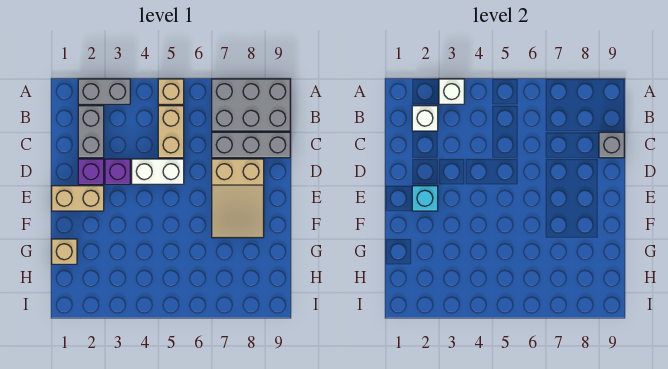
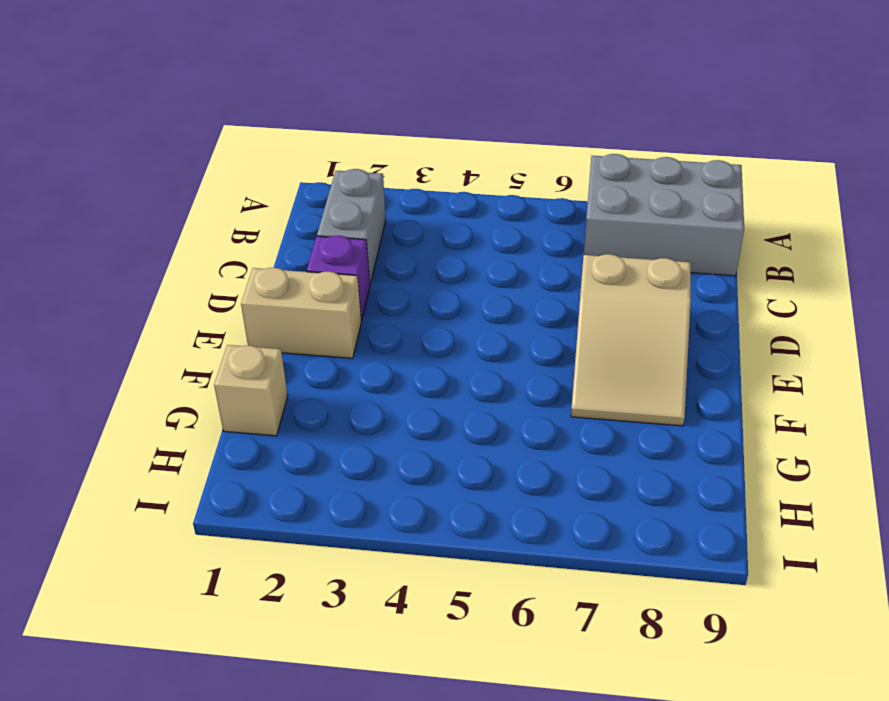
none -> grey brick A2:A3 level 1
none -> tan brick A5 level 1
none -> tan brick B5:C5 level 1

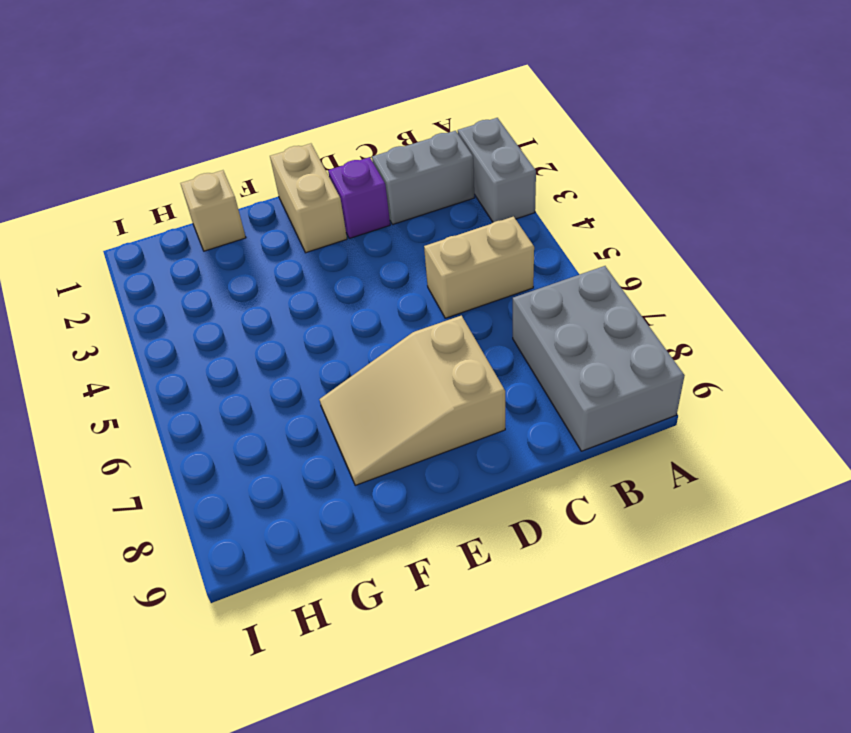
none -> tan brick A5 level 1
none -> grey brick C7:C9 level 1
none -> purple brick D3 level 1

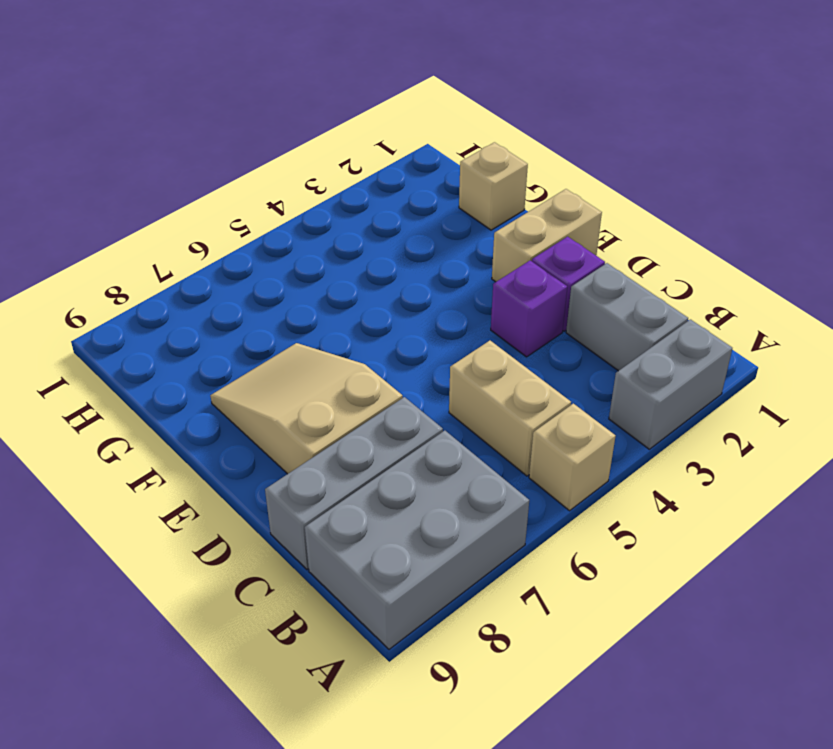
none -> white brick D4:D5 level 1
none -> white brick A3 level 2
none -> white brick B2 level 2

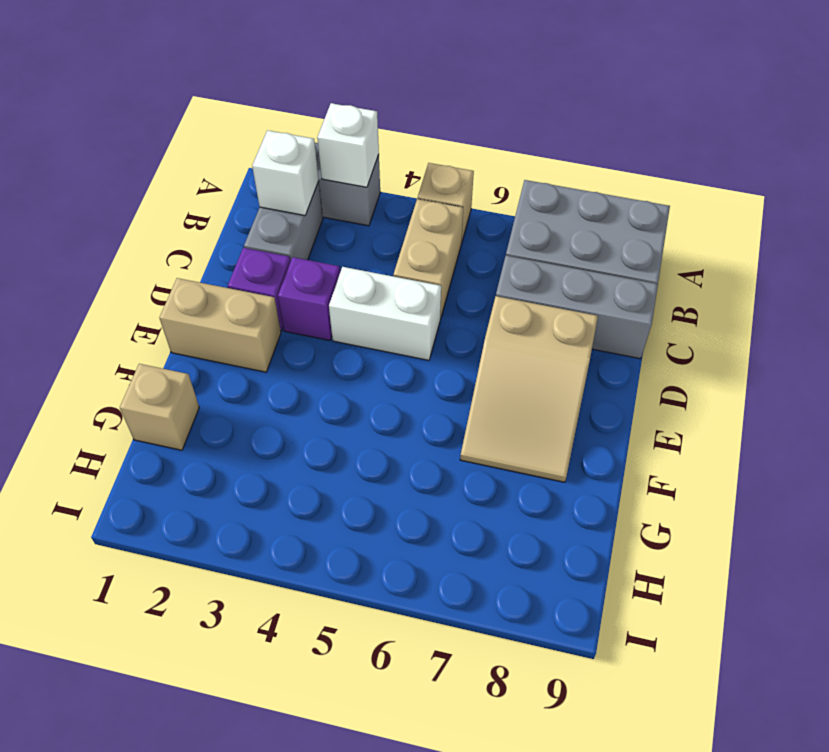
none -> grey brick C9 level 2
none -> cyan brick E2 level 2

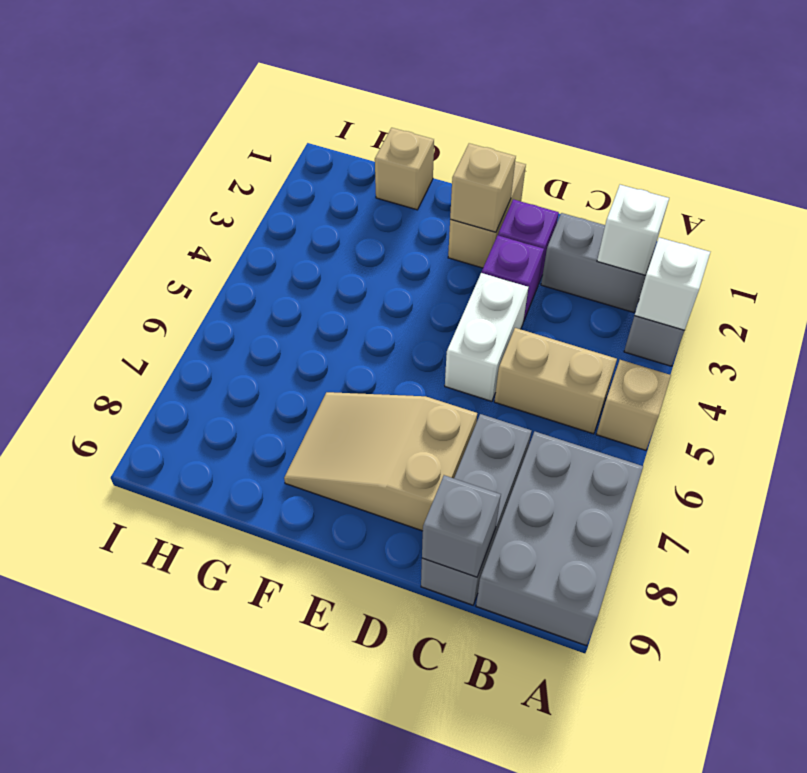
tan brick E2 level 2 -> cyan brick E2 level 2

